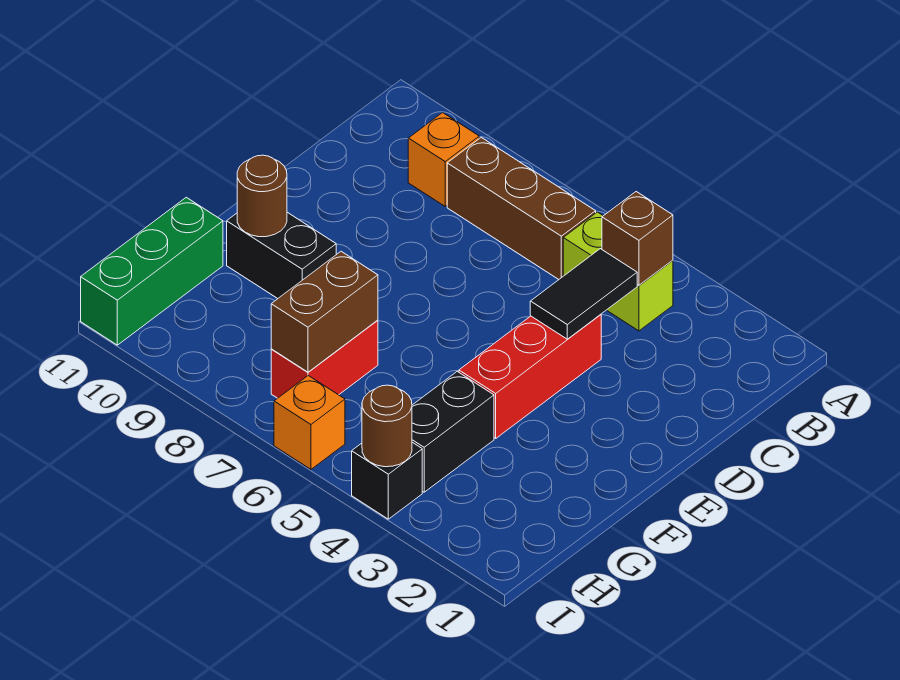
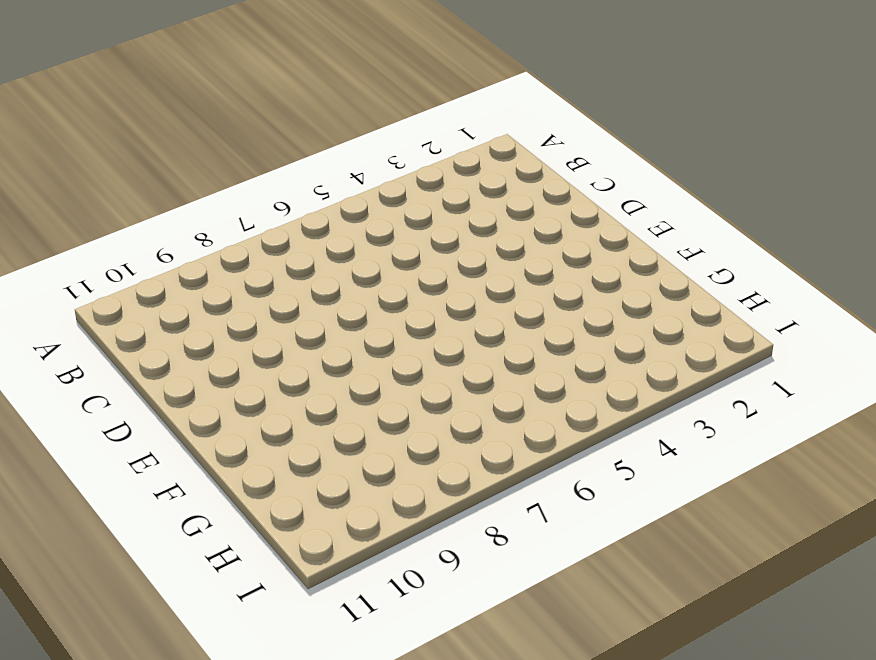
none -> lime brick B4:B5 level 1
none -> brown brick B6:B8 level 1
none -> orange brick B9 level 1

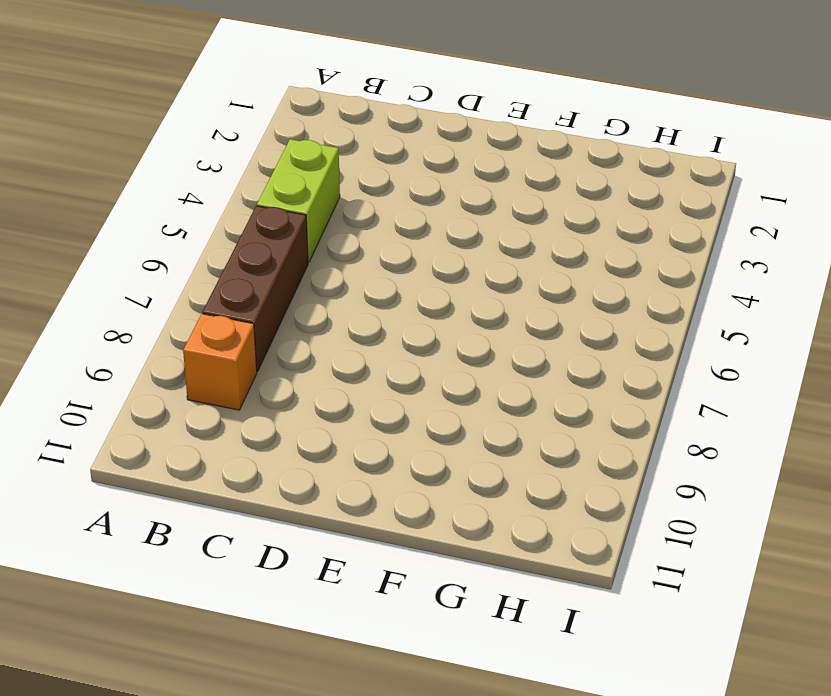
none -> red brick D4:F4 level 1
none -> black brick F9:F10 level 1
none -> black brick G4:H4 level 1

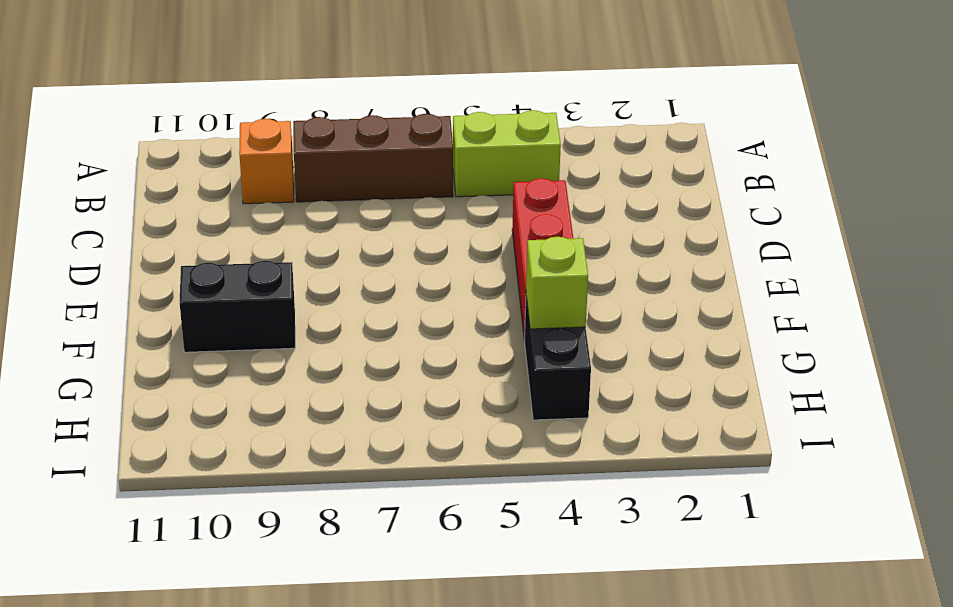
lime brick G4 level 2 -> none
none -> red brick G7:H7 level 1
none -> green brick G11:I11 level 1
none -> black brick I4 level 1

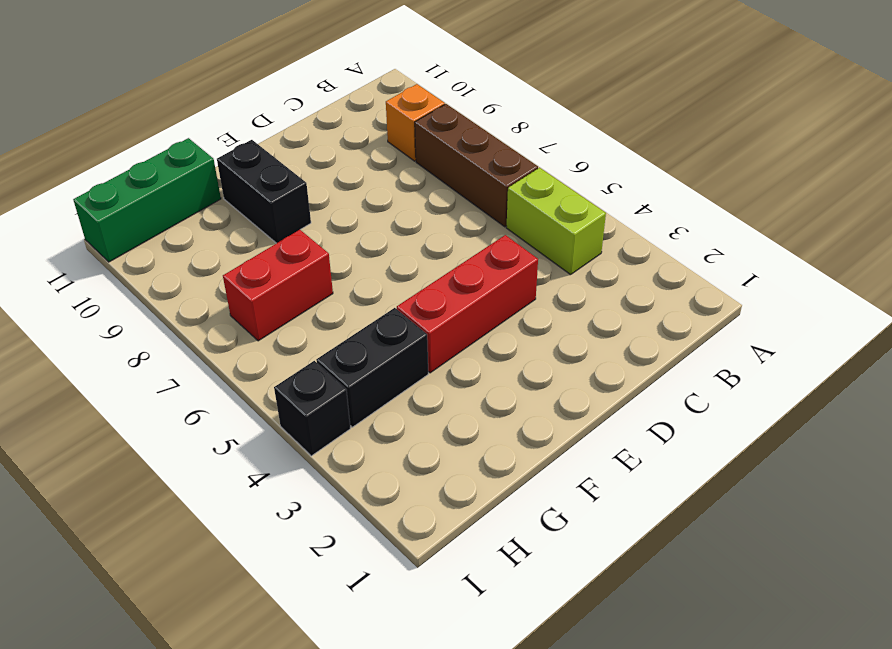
none -> orange brick I6 level 1
none -> brown brick B4 level 2
none -> black tile C4:D4 level 2

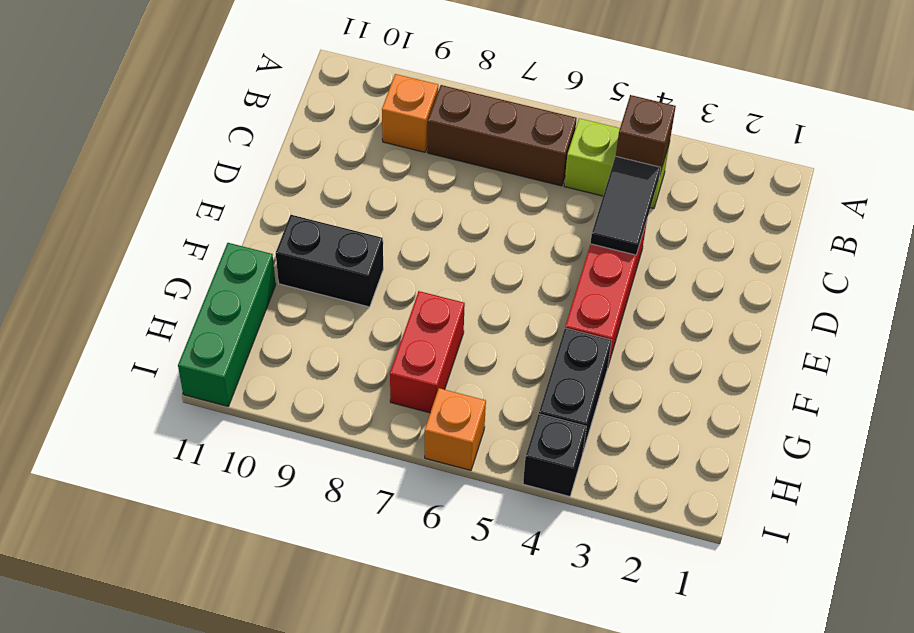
none -> brown round brick F10 level 2
none -> brown brick G7:H7 level 2
none -> brown round brick I4 level 2

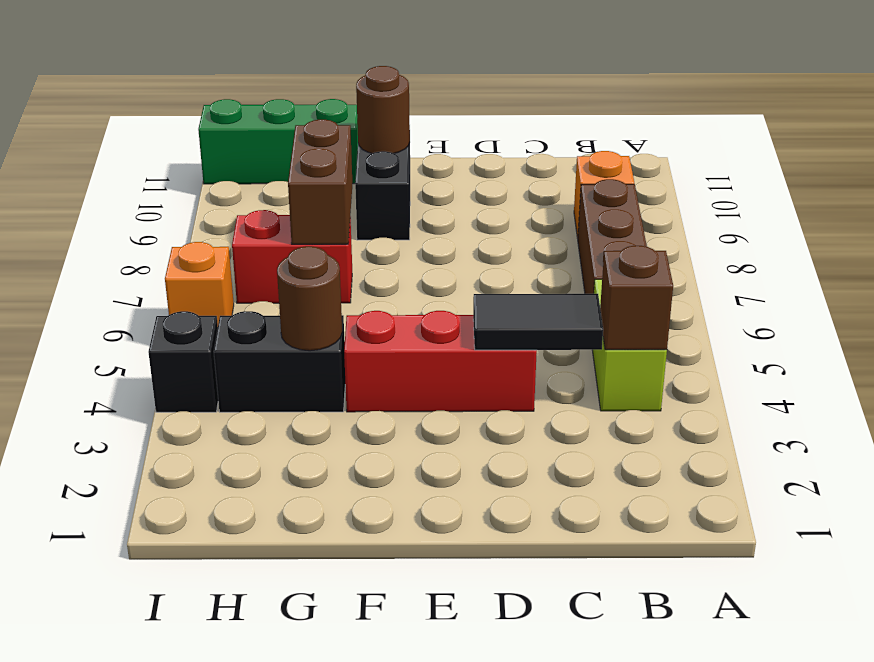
brown round brick G4 level 2 -> brown round brick I4 level 2
brown brick G7:G8 level 2 -> brown brick G7:H7 level 2

